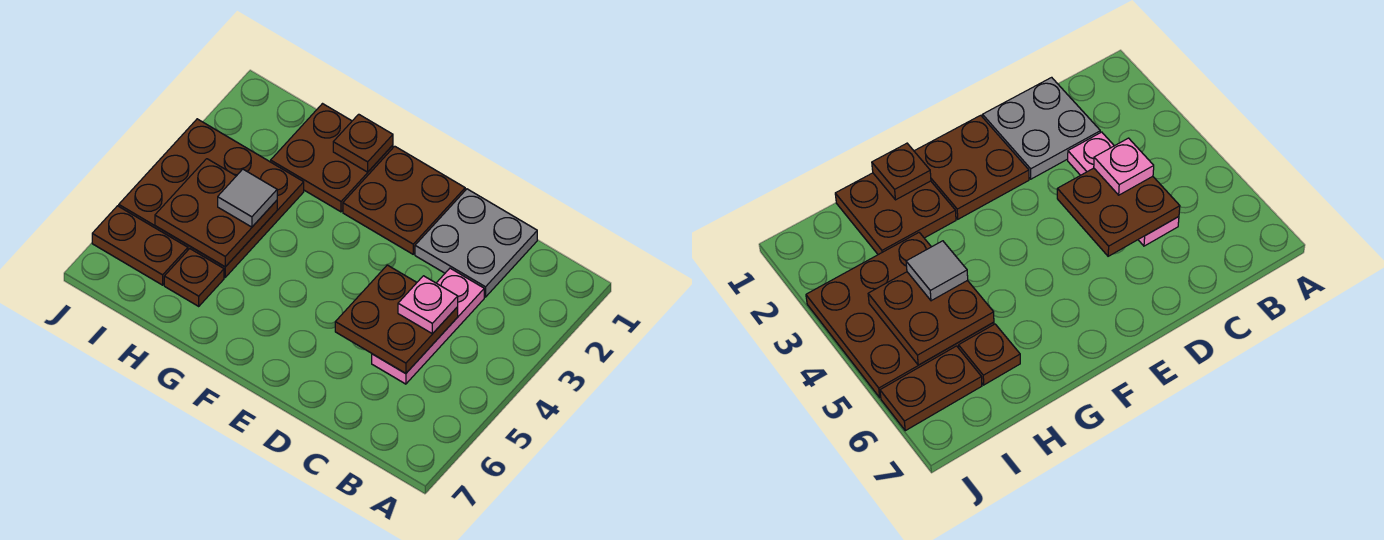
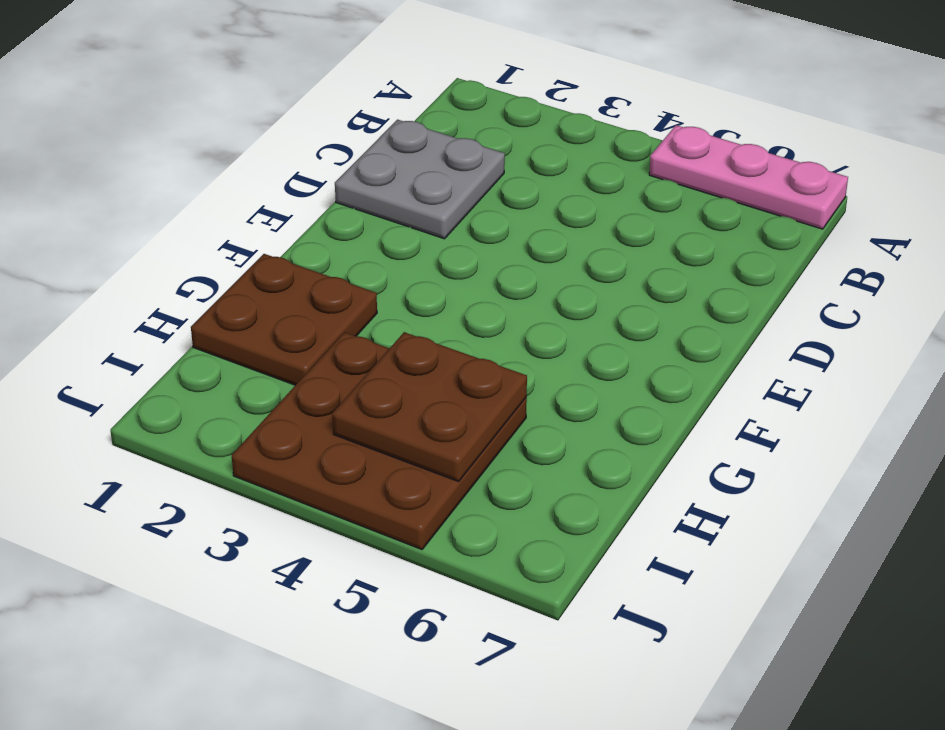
pink plate A5:A7 level 1 -> pink plate C3:C5 level 1
none -> brown plate E1:F2 level 1
none -> brown plate H6 level 1
none -> brown plate I6:J6 level 1

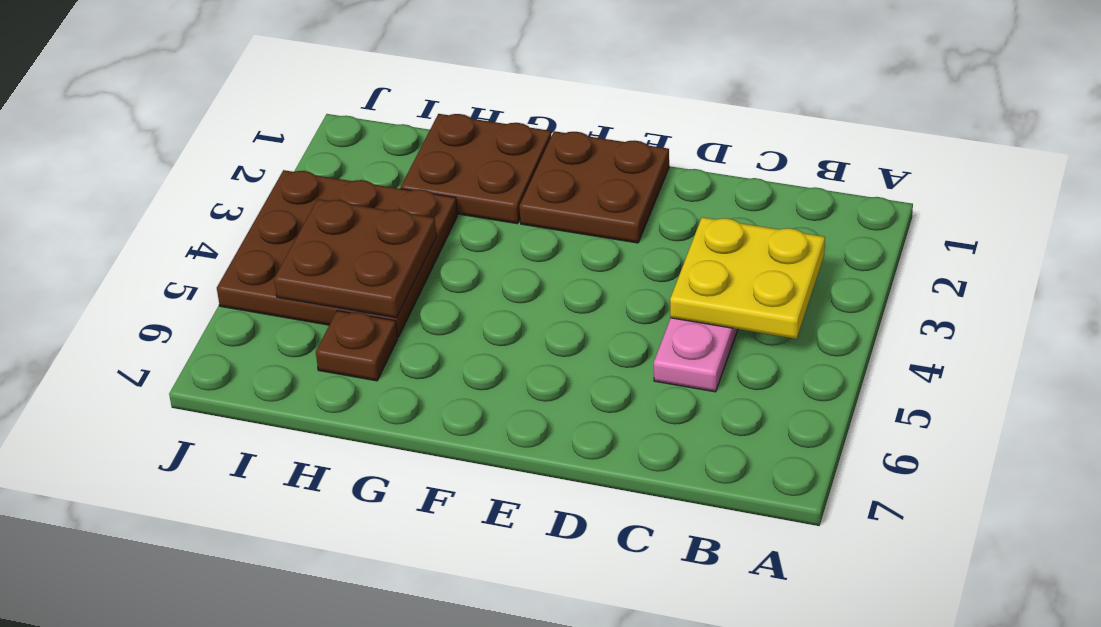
yellow plate B3:C4 level 2 -> brown plate C4:D5 level 2
none -> grey plate C1:D2 level 1
none -> brown plate I6:J6 level 1
none -> brown plate G1 level 2

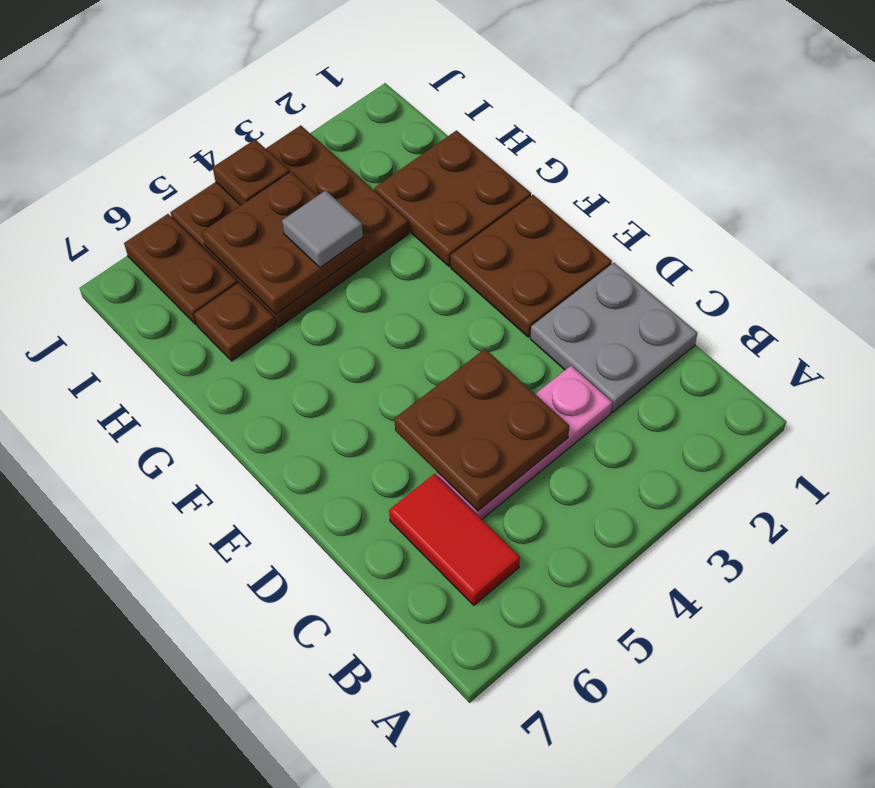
red tile B6:C6 level 1 -> none
brown plate J4 level 2 -> brown plate G1 level 2
none -> pink plate C4 level 3

